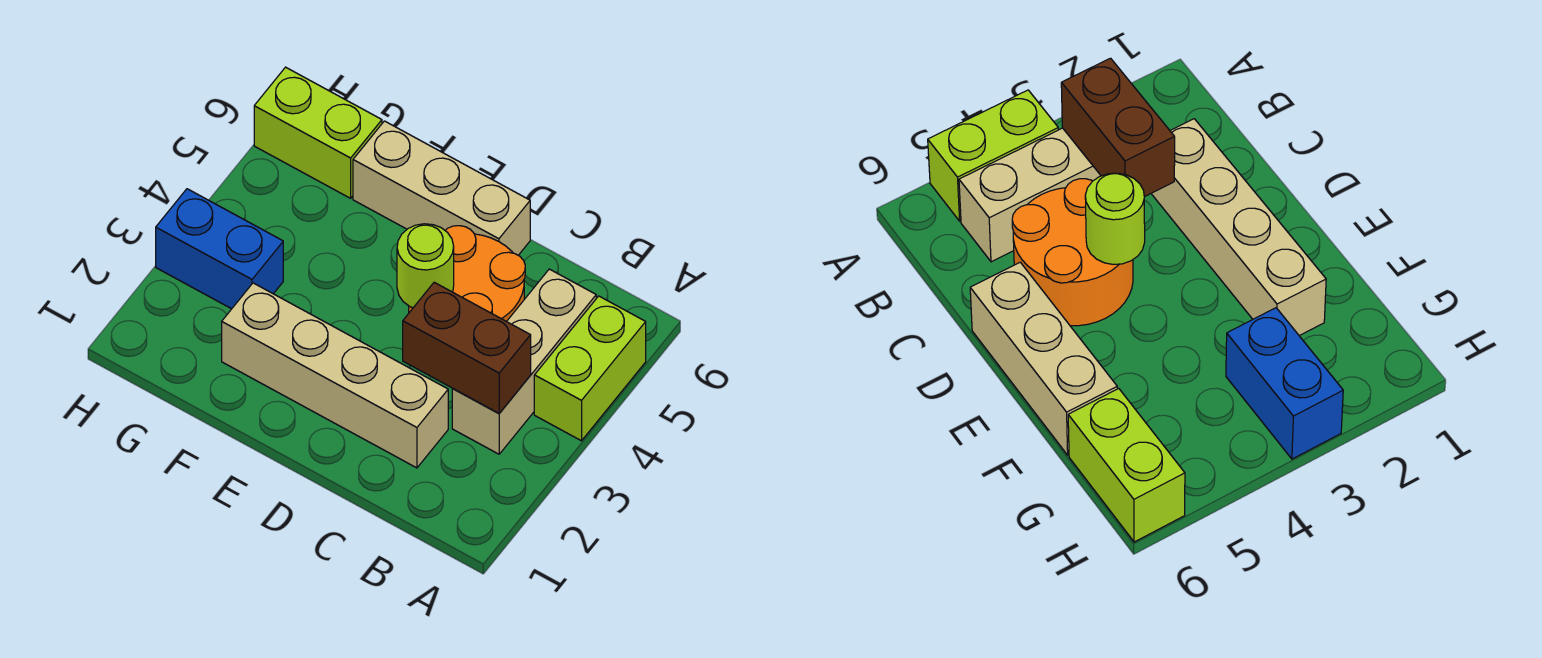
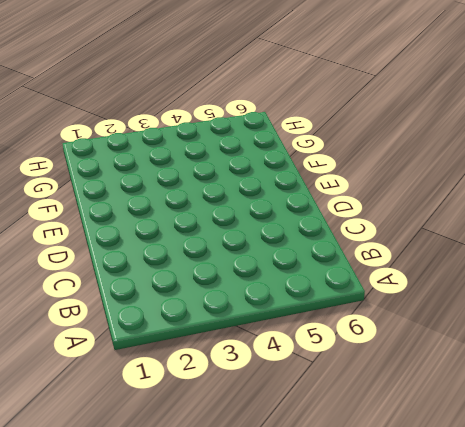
none -> lime brick A4:A5 level 1
none -> tan brick B3:B5 level 1

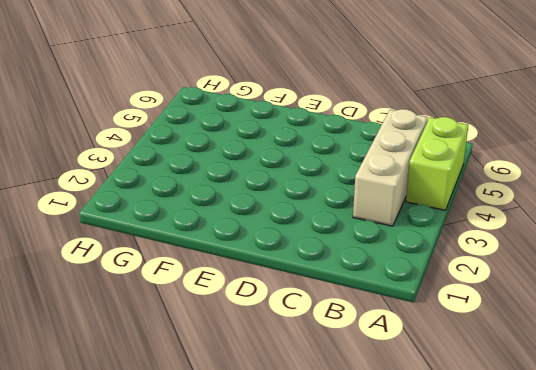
none -> tan brick C2:F2 level 1
none -> orange round brick C4:D5 level 1

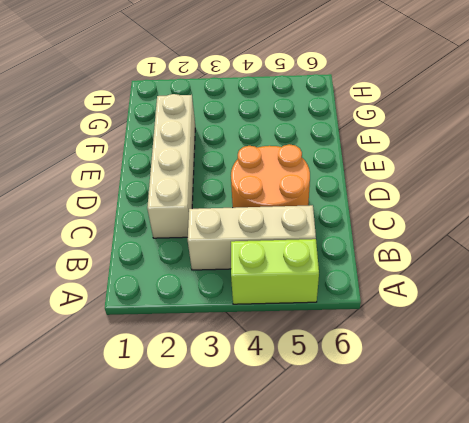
none -> tan brick D6:F6 level 1
none -> blue brick G3:H3 level 1

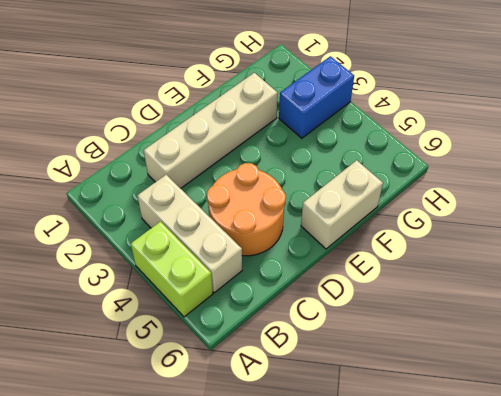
tan brick E6:F6 level 1 -> tan brick D6:F6 level 1
none -> lime brick G6:H6 level 1
none -> brown brick B3:C3 level 2

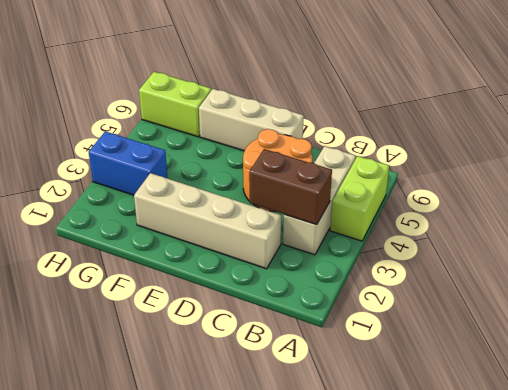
none -> lime round brick D4 level 2

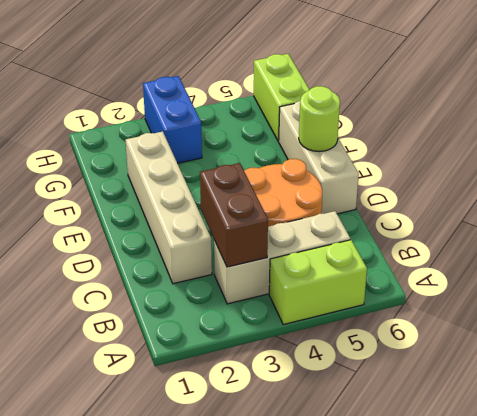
lime round brick E6 level 2 -> lime round brick D4 level 2

